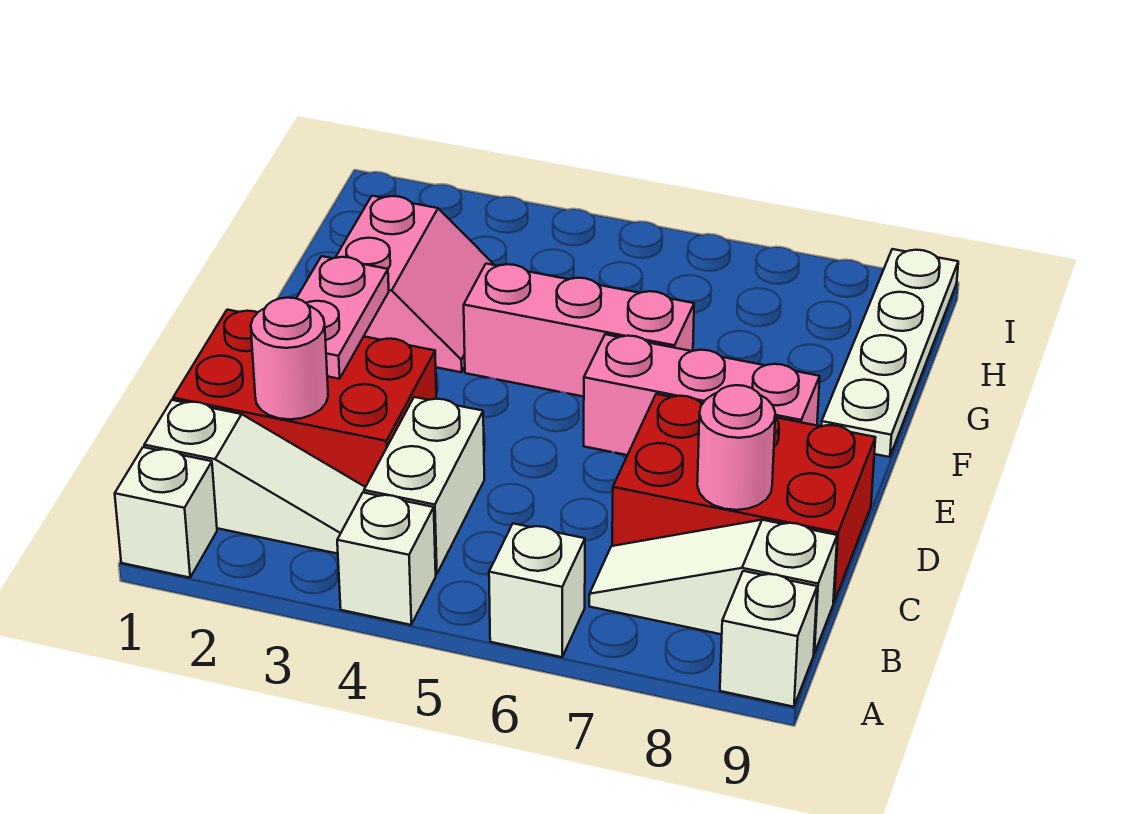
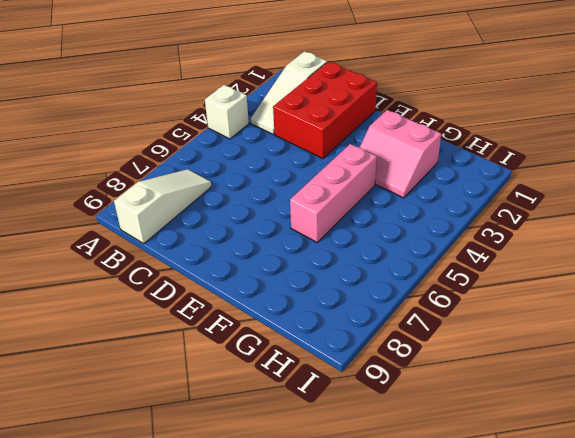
none -> white brick A1 level 1
none -> white brick A6 level 1
none -> white brick A9 level 1

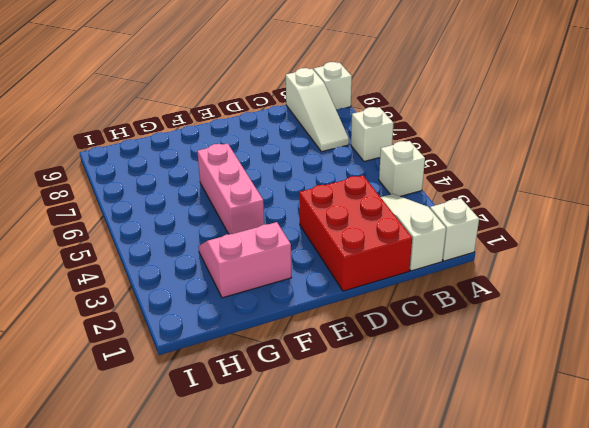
none -> white brick B4:C4 level 1
none -> red brick C7:D9 level 1
none -> pink brick E6:E8 level 1

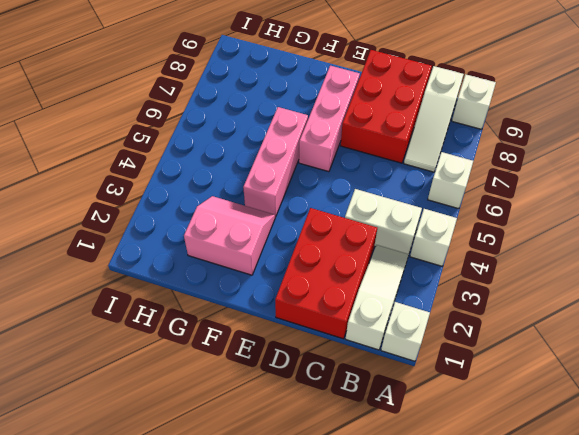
none -> white plate F9:I9 level 1
none -> pink round brick C2 level 2
none -> pink round brick C8 level 2

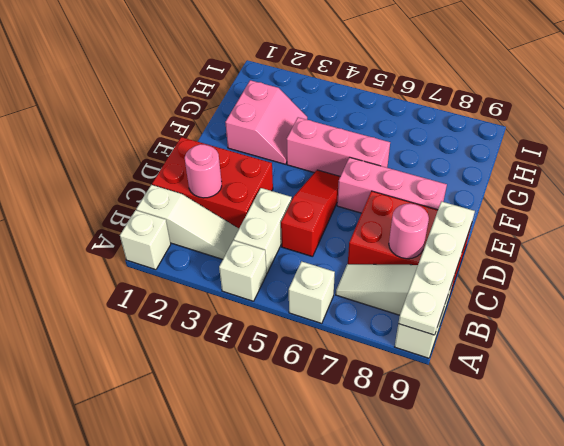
white plate A9:D9 level 2 -> white plate F9:I9 level 1
red slope C5:E5 level 1 top C -> none
none -> pink plate D2:E2 level 2

